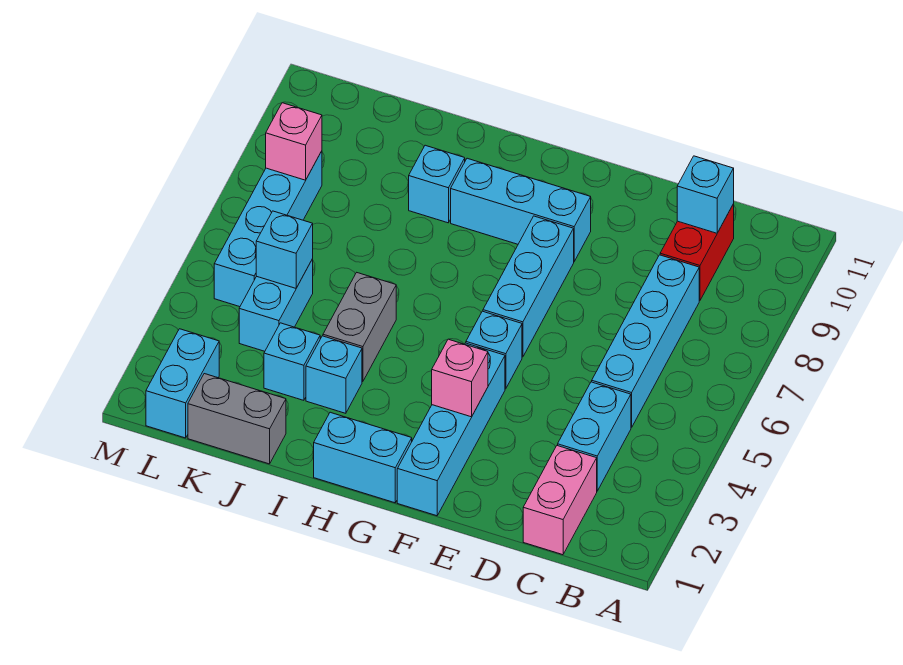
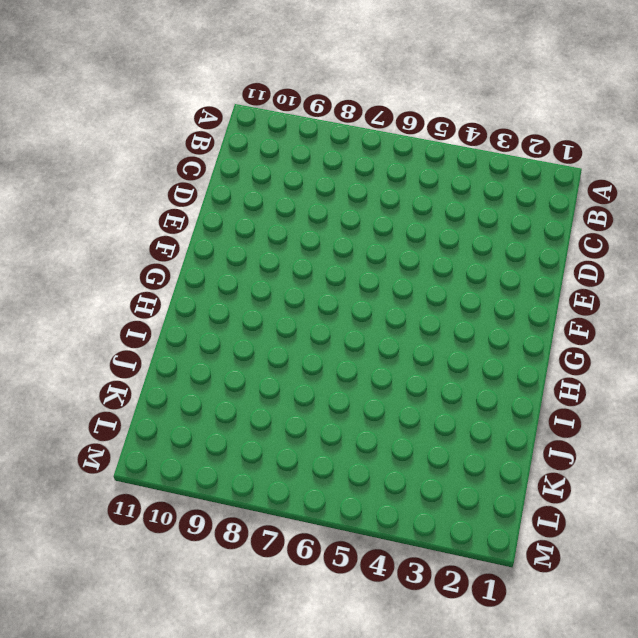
none -> pink brick C1:C2 level 1
none -> cyan brick C3:C4 level 1
none -> cyan brick C5:C8 level 1

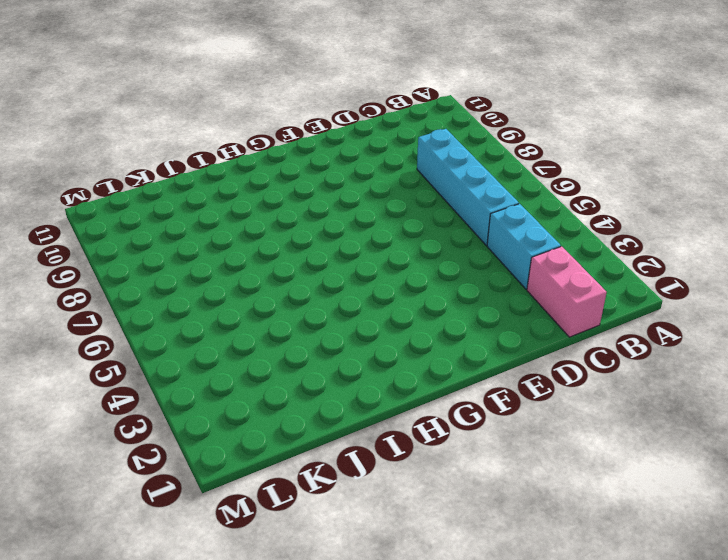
none -> red brick C9:C10 level 1
none -> cyan brick F1:F4 level 1
none -> cyan brick F5 level 1

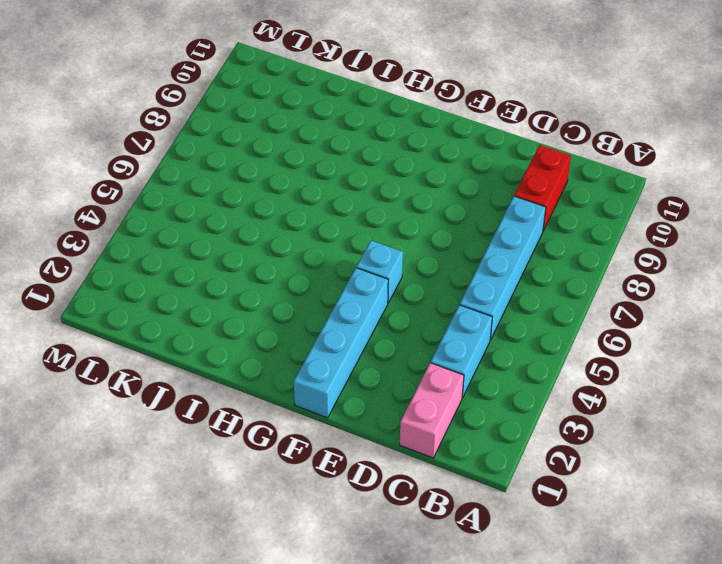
none -> cyan brick F6:F8 level 1
none -> cyan brick F9:H9 level 1
none -> cyan brick G1:H1 level 1

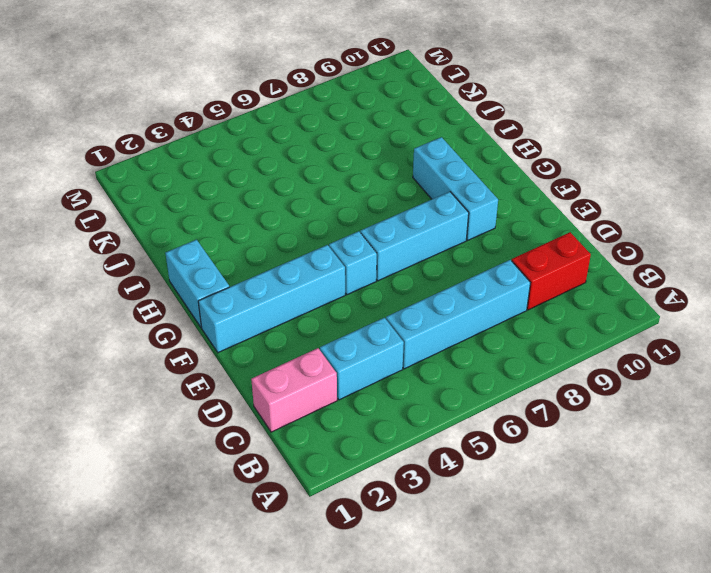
none -> cyan brick I3 level 1
none -> grey brick I4:I5 level 1
none -> cyan brick I9 level 1

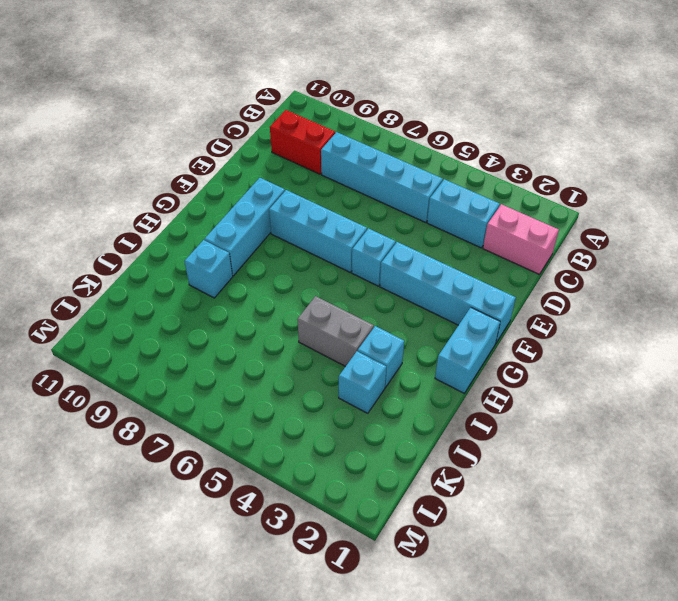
none -> grey brick J1:K1 level 1
none -> cyan brick K4:K5 level 1
none -> cyan brick L1:L2 level 1

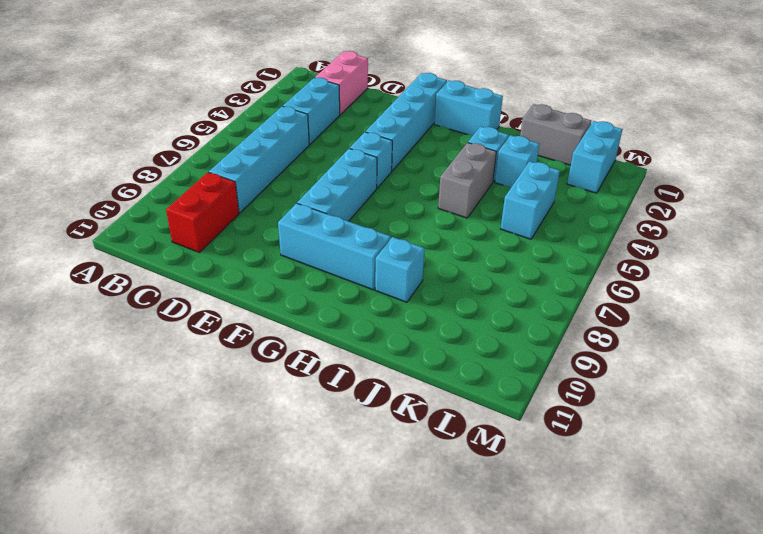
none -> cyan brick L5:L8 level 1
none -> cyan brick C10 level 2
none -> pink brick F3 level 2

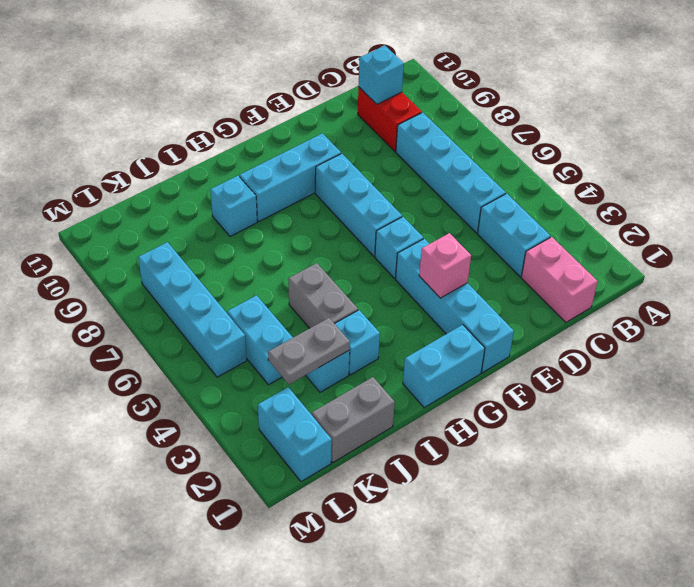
grey plate J3:K3 level 2 -> none
none -> cyan brick K5 level 2
none -> pink brick L8 level 2

